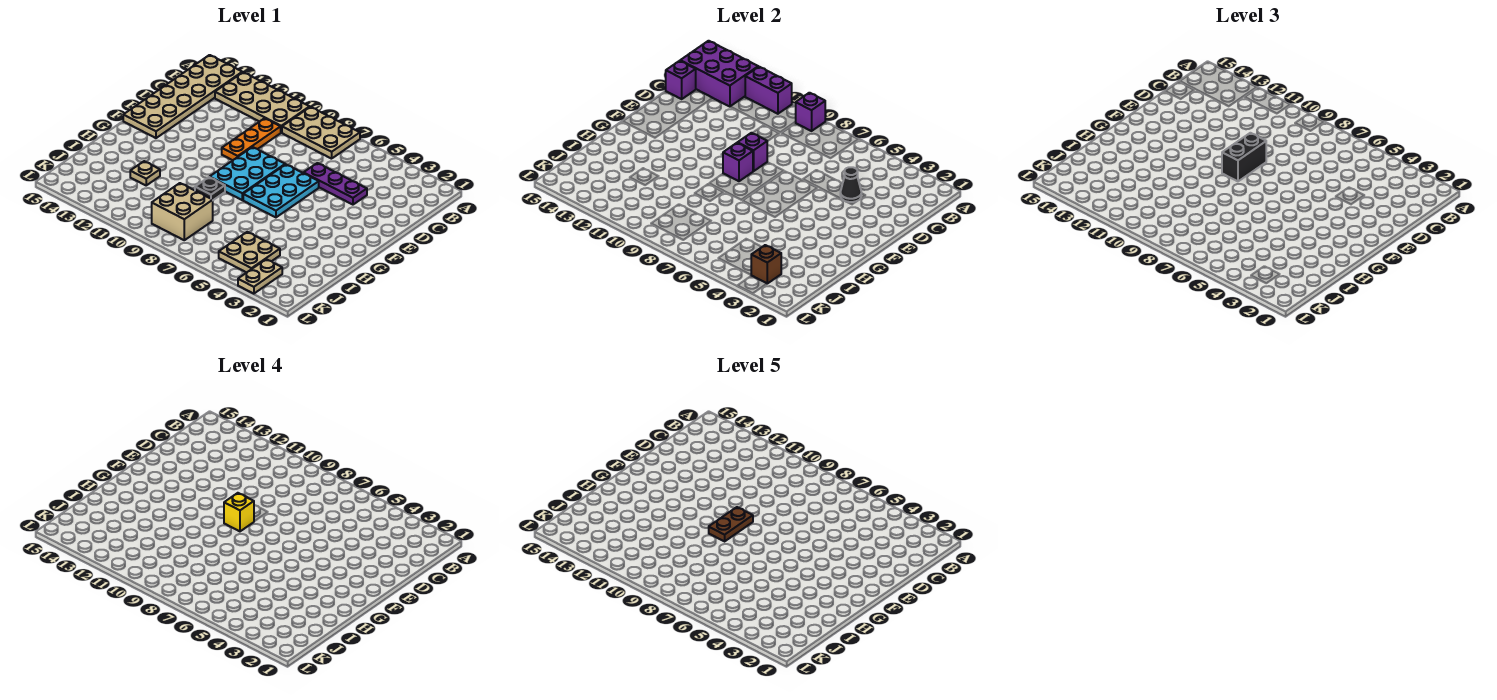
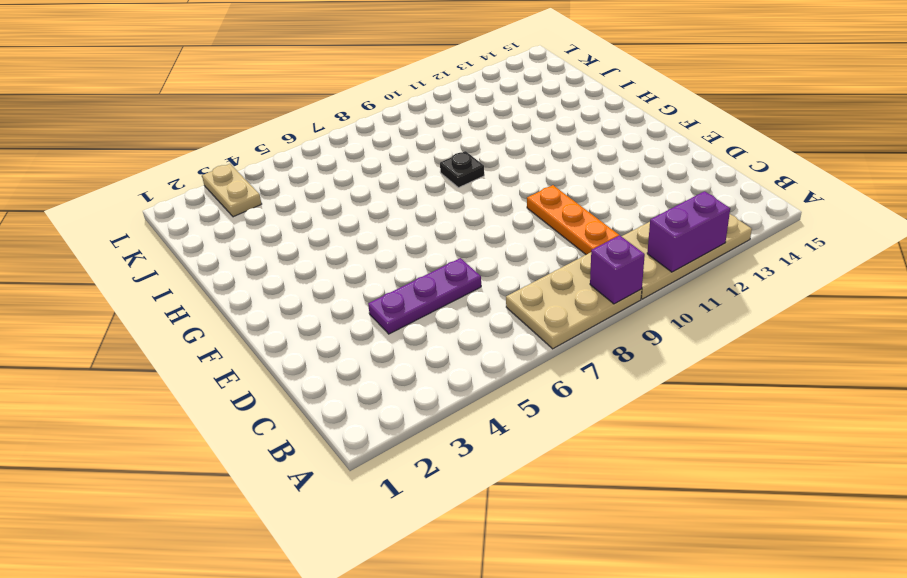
none -> tan plate A14:F15 level 1
none -> cyan plate E6:G7 level 1
none -> cyan plate E8:G9 level 1

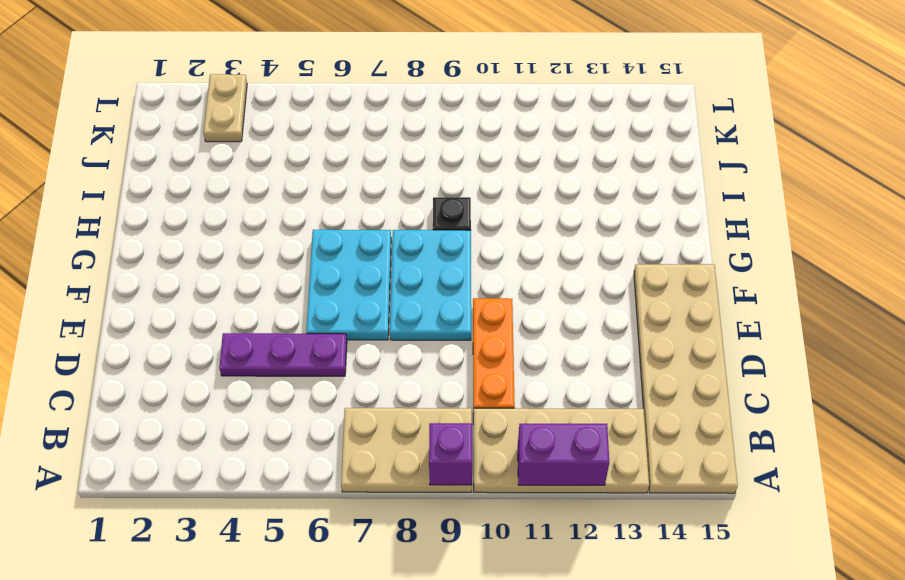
none -> tan plate I12 level 1
none -> tan plate J4:K5 level 1
none -> tan brick J8:K9 level 1

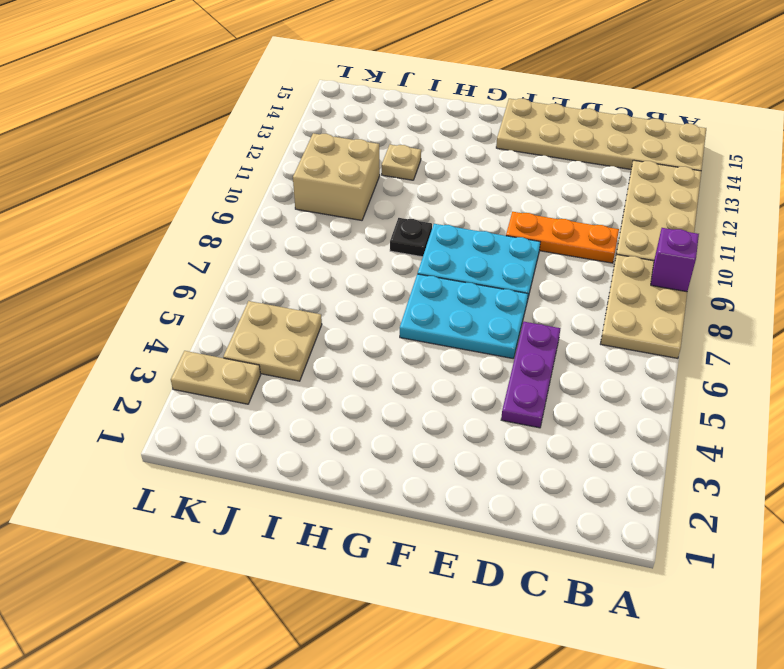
tan brick J10:K11 level 1 -> tan brick J8:K9 level 1
none -> purple brick A11:A12 level 2
none -> purple brick A13:B15 level 2
none -> purple brick C15 level 2

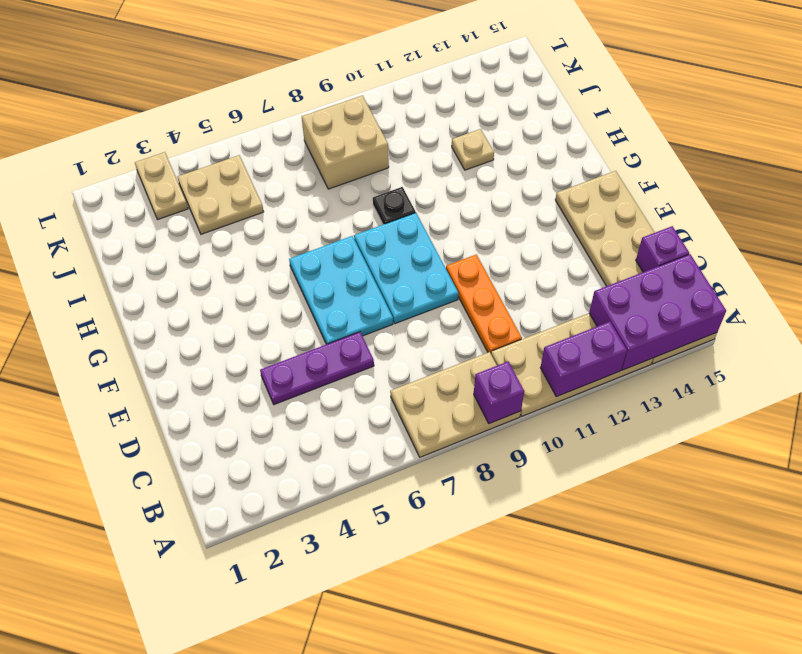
none -> black cone D4 level 2
none -> purple brick E9 level 2
none -> purple brick F9 level 2

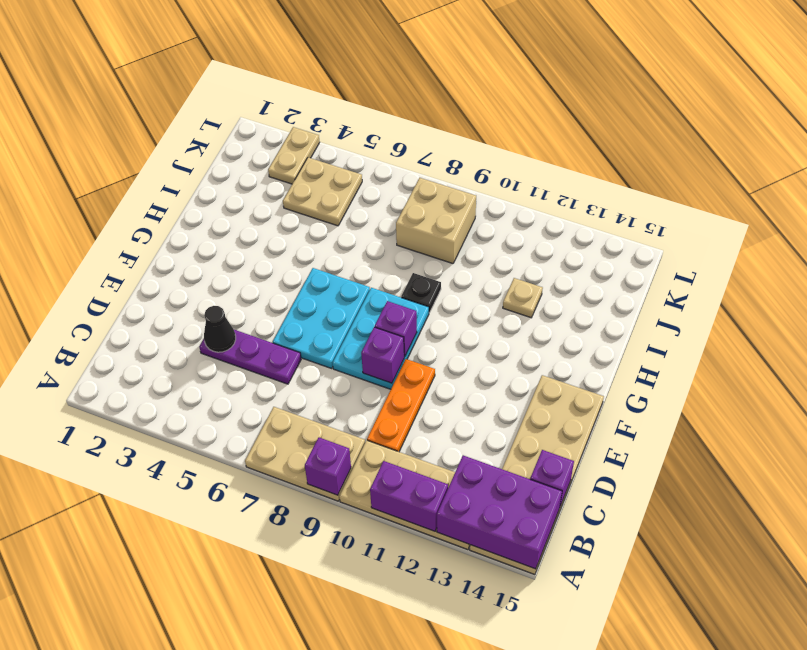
none -> brown brick K3 level 2
none -> black brick E9:F9 level 3
none -> yellow brick F9 level 4

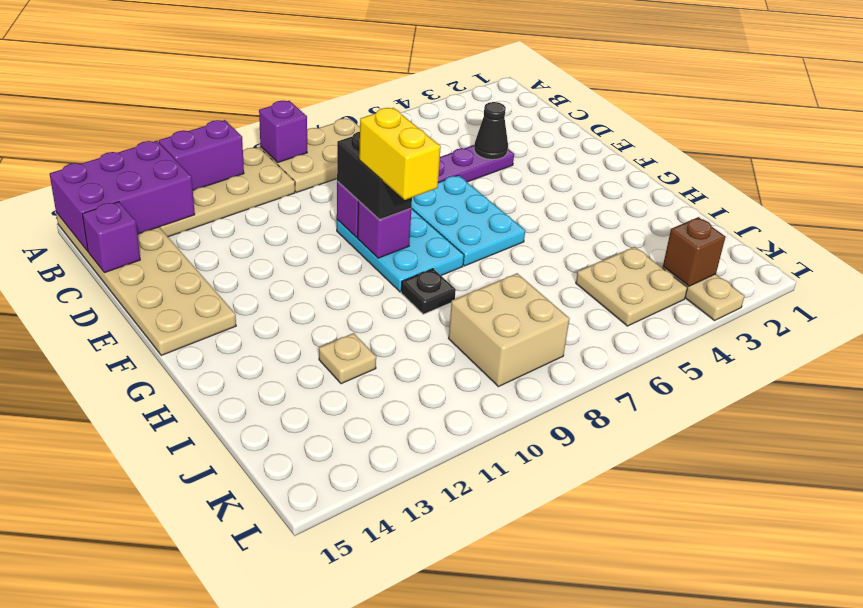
yellow brick F9:G9 level 4 -> yellow brick F9 level 4
none -> orange plate C10:E10 level 1
none -> brown plate F9:G9 level 5

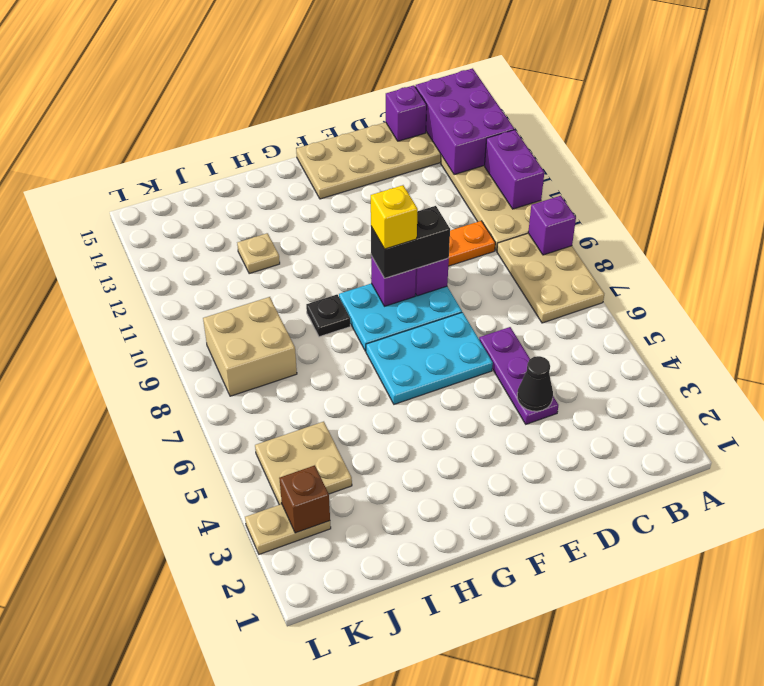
none -> brown plate F9:G9 level 5

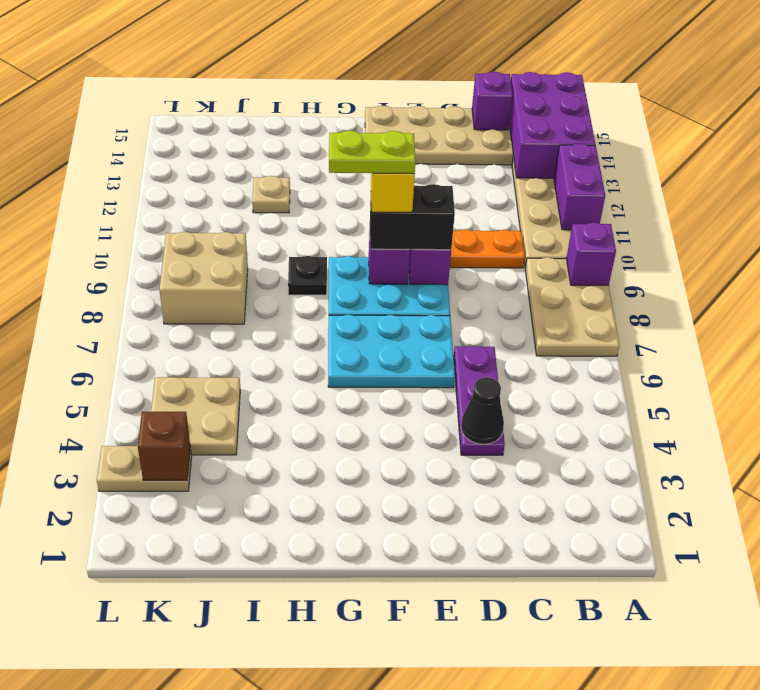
lime plate F9:G9 level 5 -> brown plate F9:G9 level 5

